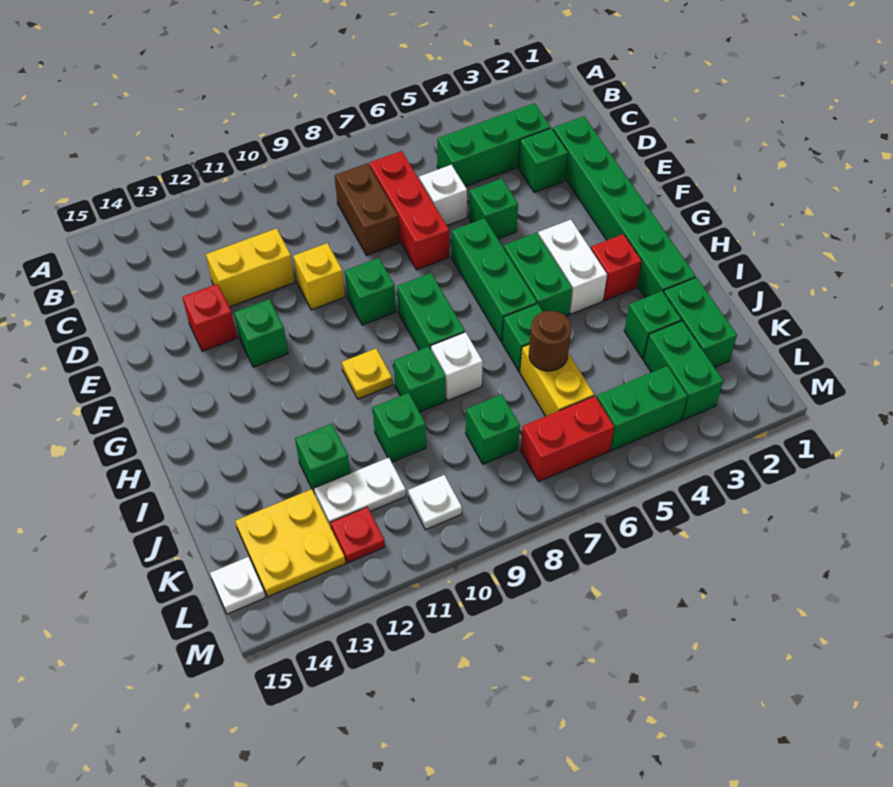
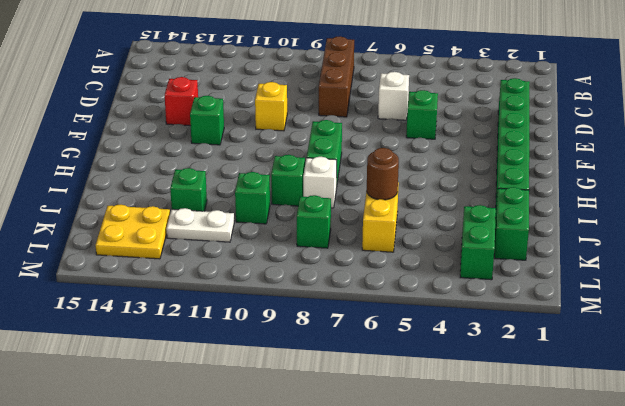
brown brick B8:D8 level 1 -> brown brick C8:D8 level 1
none -> green brick C3:C5 level 1
none -> red brick C7:E7 level 1
none -> green brick D3 level 1
none -> yellow brick D11:D12 level 1

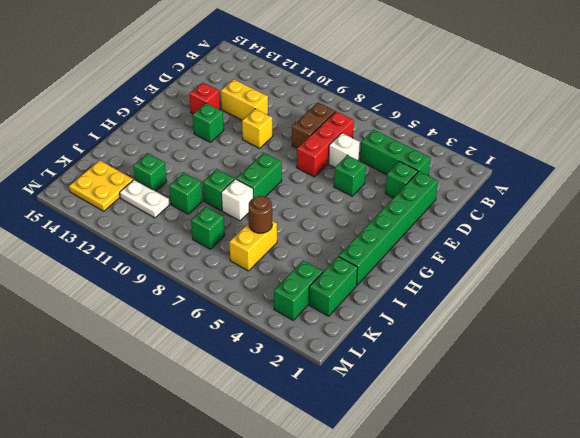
none -> green brick F6:H6 level 1
none -> green brick F9 level 1
none -> white brick G4:H4 level 1
none -> green brick G5:H5 level 1

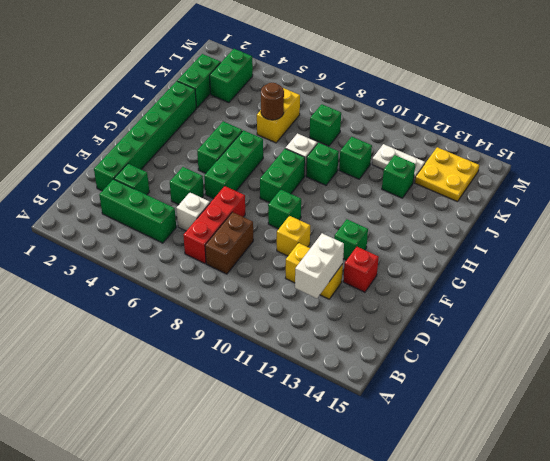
white brick C12:D12 level 2 -> white brick G4:H4 level 1
none -> red brick H3 level 1
none -> yellow plate H10 level 1
none -> green brick I6 level 1
none -> green brick J3 level 1

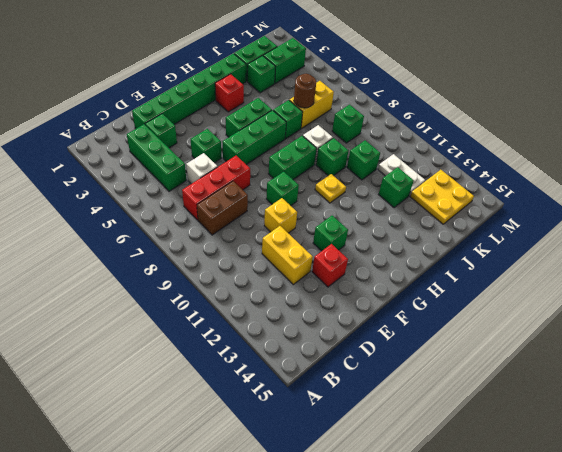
none -> white brick G4:H4 level 1
none -> green brick L4:L5 level 1
none -> red brick L6:L7 level 1
none -> white plate L10 level 1

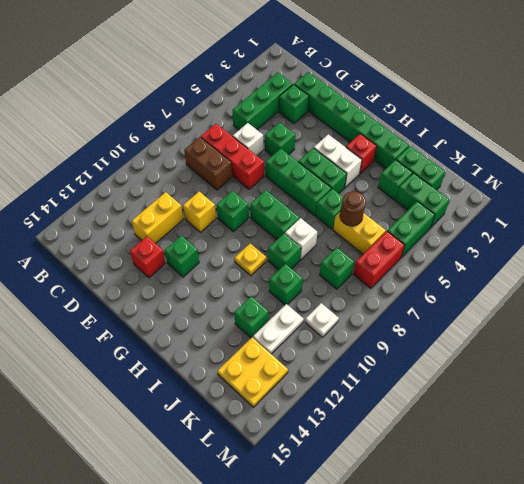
none -> red plate L12 level 1
none -> white plate L15 level 1

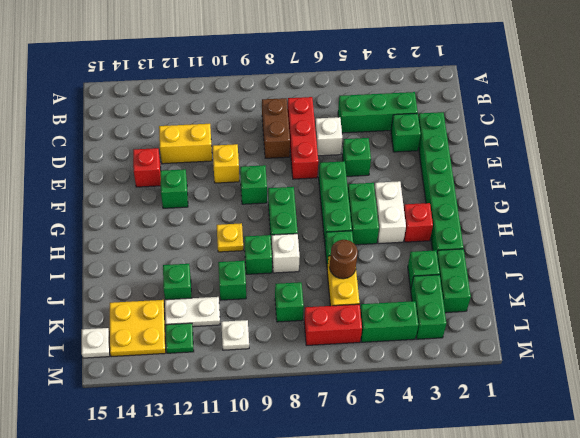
green plate L12 level 1 -> red plate L12 level 1

